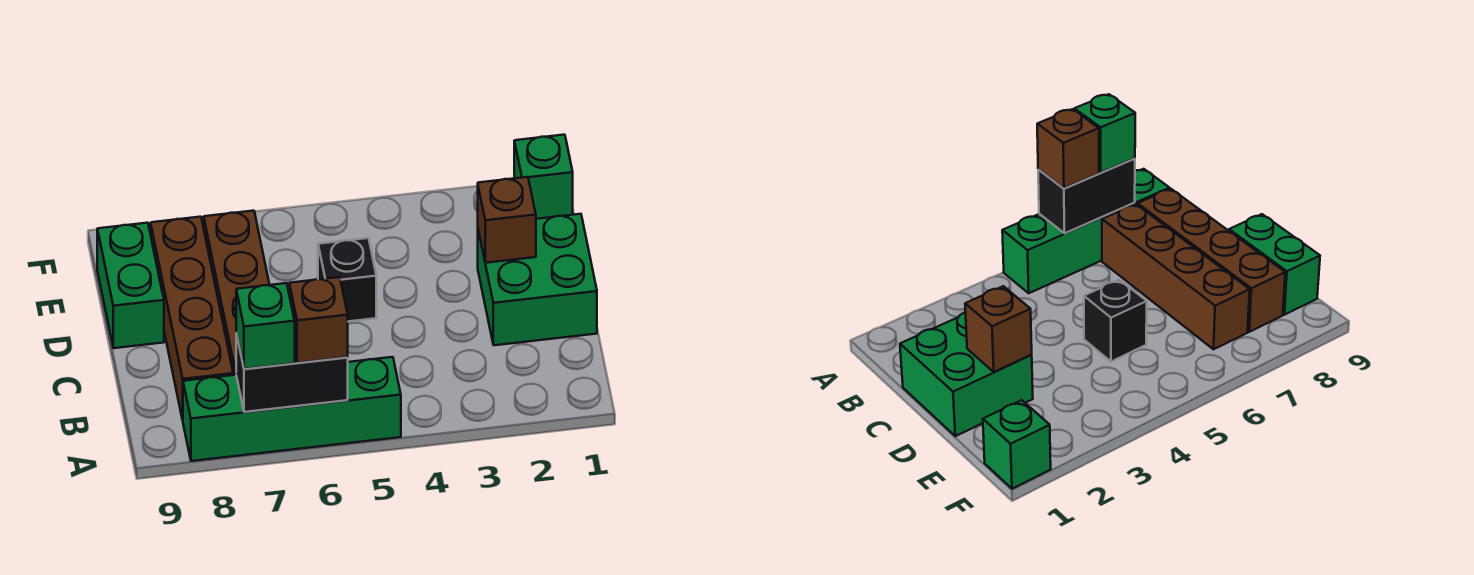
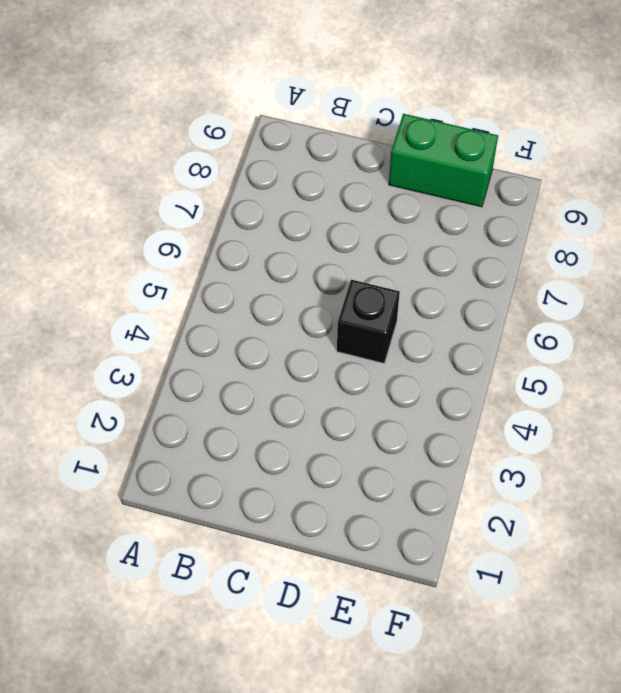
none -> green brick A5:A8 level 1
none -> brown brick B7:E7 level 1

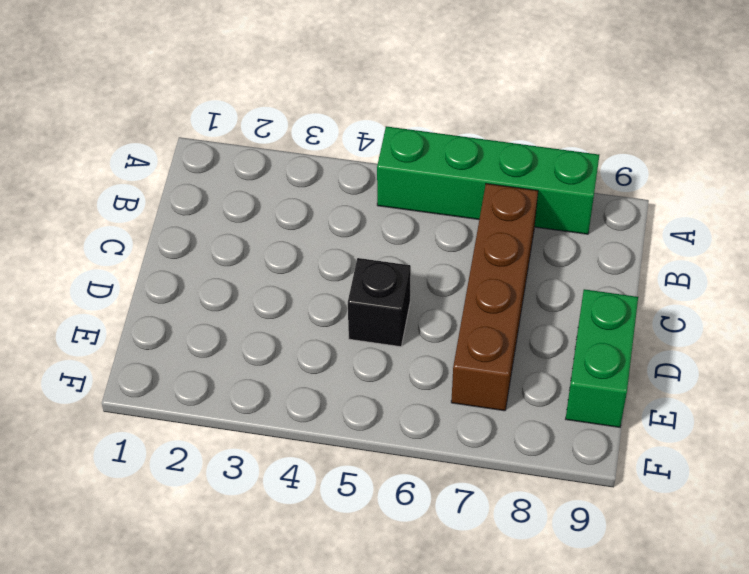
none -> brown brick B8:E8 level 1
none -> green brick C1:D2 level 1

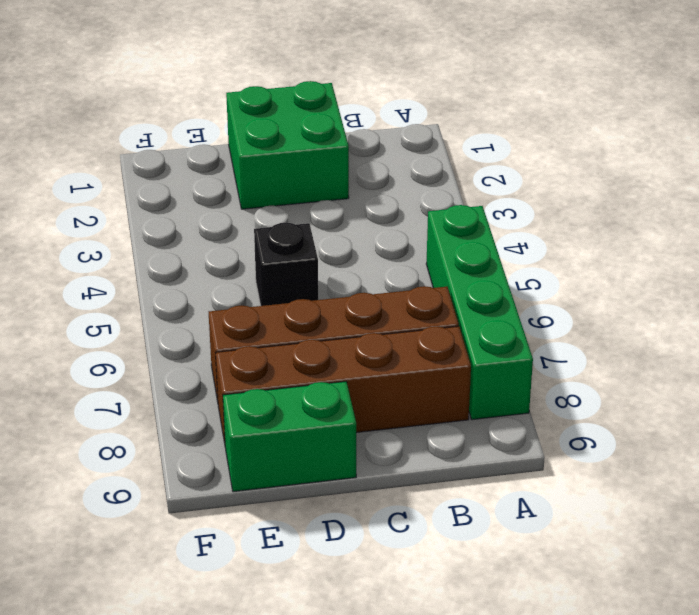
none -> green brick F1 level 1
none -> black brick A6:A7 level 2

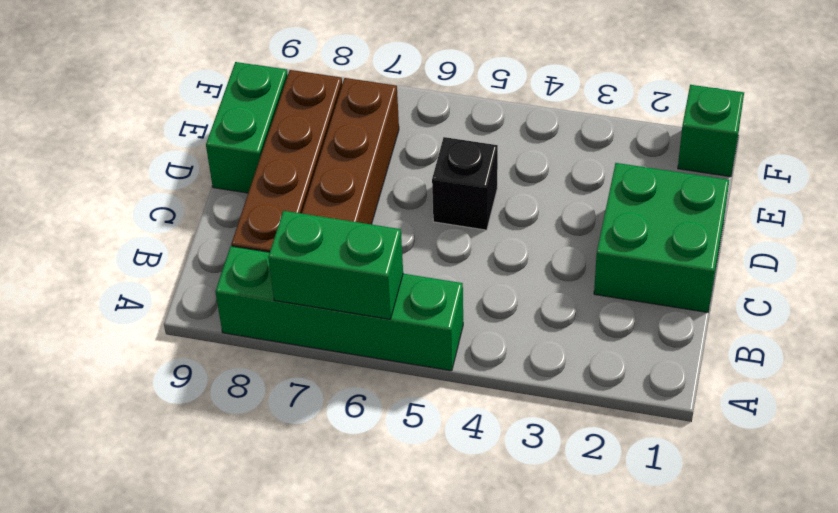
green brick A6:A7 level 2 -> black brick A6:A7 level 2
none -> brown brick D2 level 2
none -> brown brick A6 level 3

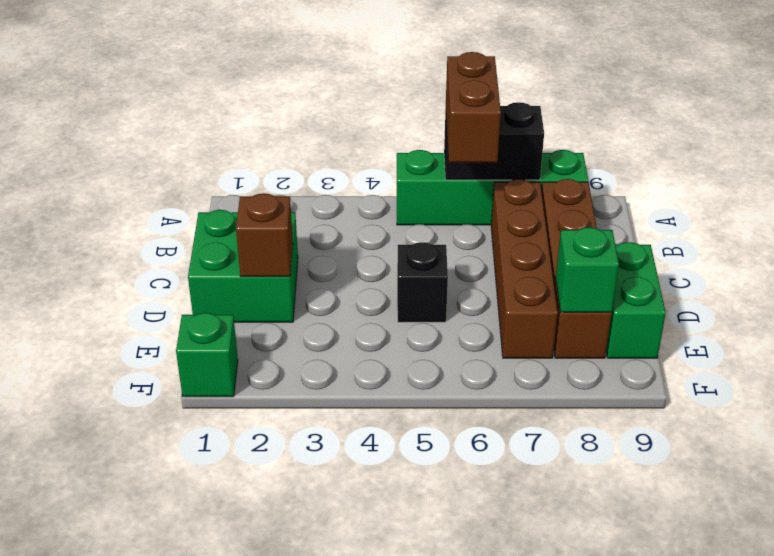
brown brick A6:B6 level 3 -> brown brick A6 level 3
green brick E8 level 2 -> green brick A7 level 3

